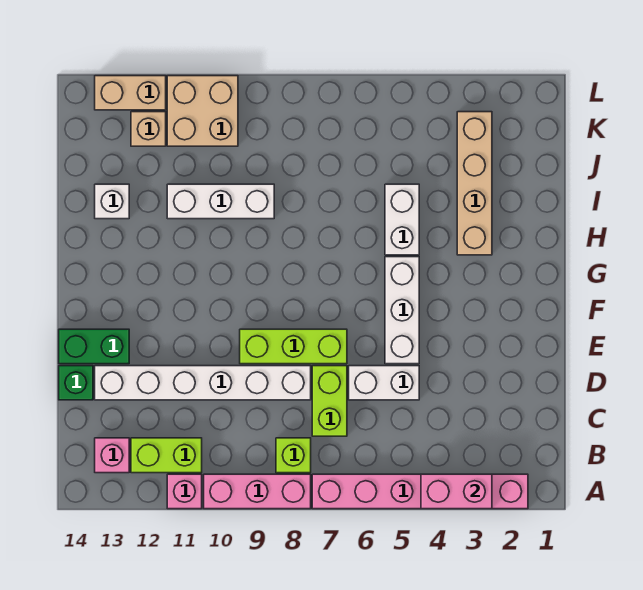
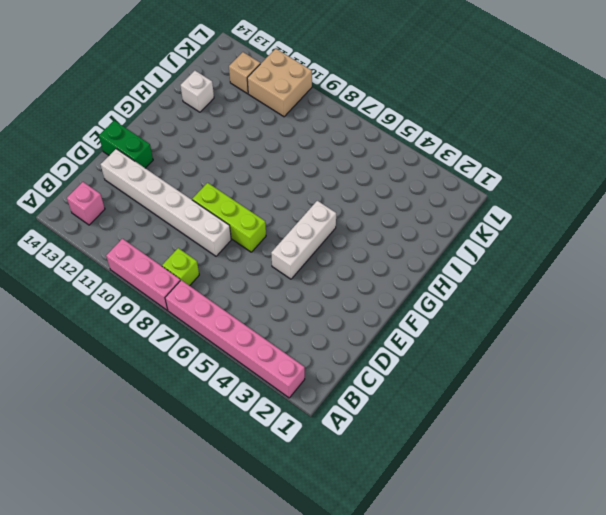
none -> pink brick A11 level 1
none -> lime brick B11:B12 level 1
none -> lime brick C7:D7 level 1

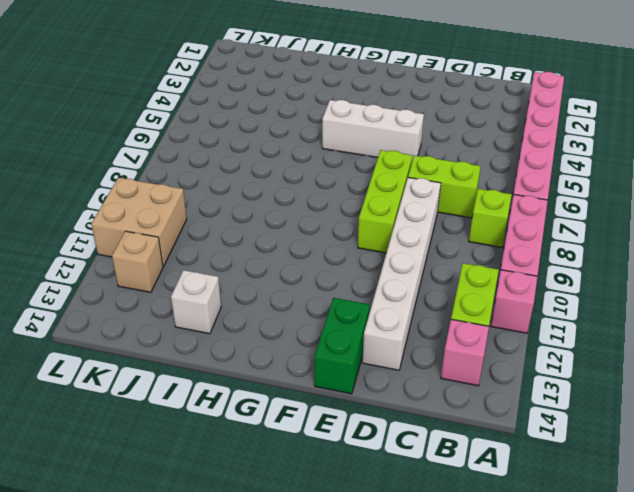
none -> white brick D5:D6 level 1
none -> green brick D14 level 1
none -> tan brick H3:K3 level 1

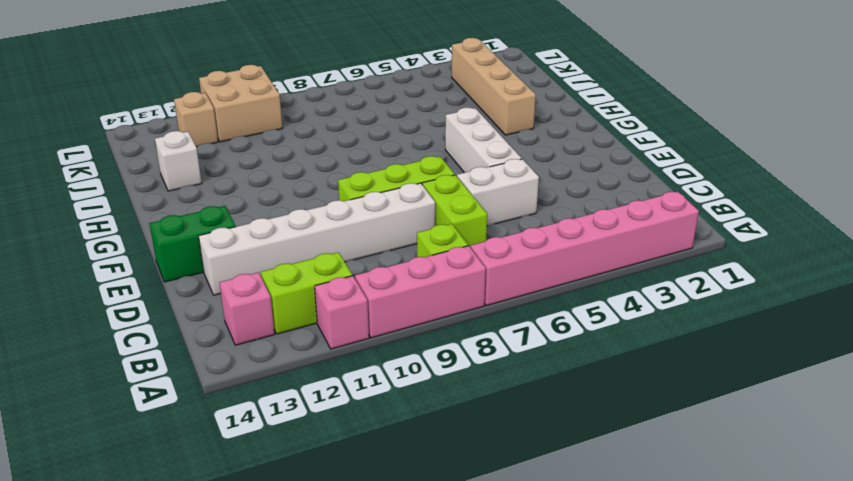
none -> green brick D14 level 1
none -> white brick H5:I5 level 1
none -> white brick I9:I11 level 1

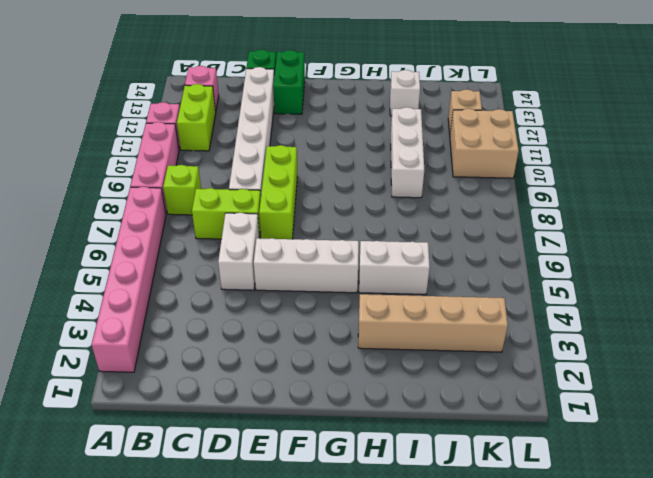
none -> tan brick L12:L13 level 1
none -> pink brick A3:A4 level 2

